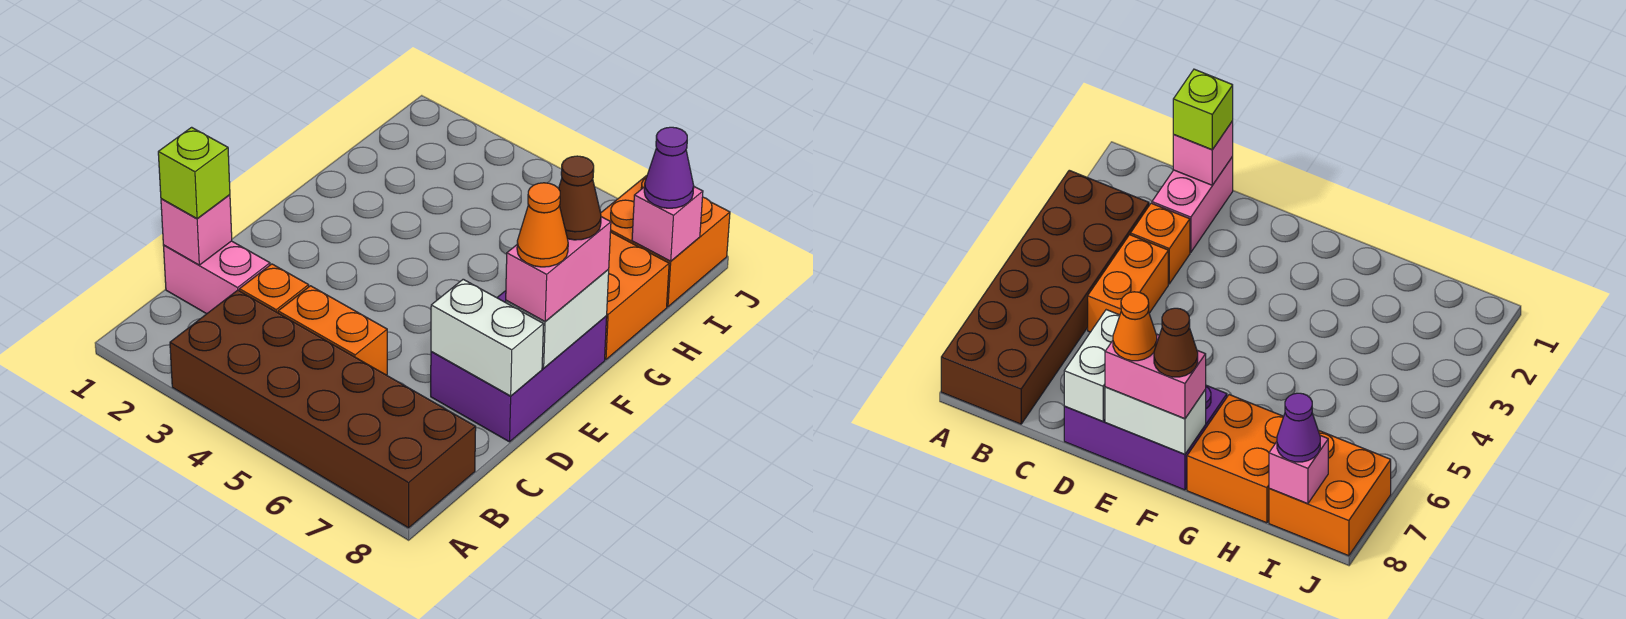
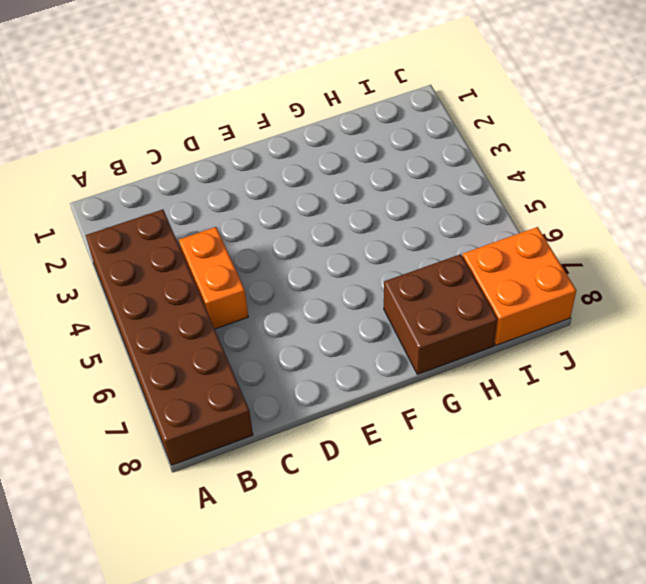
brown brick G7:H8 level 1 -> orange brick G7:H8 level 1
none -> pink brick C1:C2 level 1
none -> orange brick C3 level 1
none -> purple brick D7:F8 level 1

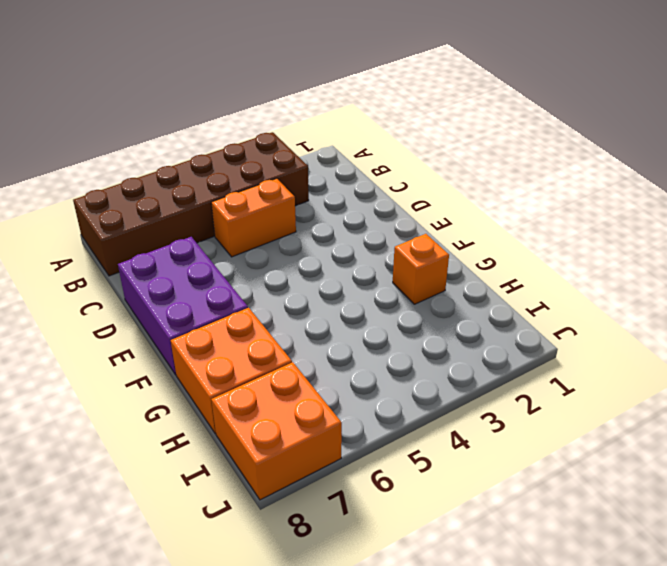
orange brick G2 level 1 -> orange brick C3 level 1
none -> pink brick C1:C2 level 1
none -> pink brick C1 level 2
none -> white brick D7:D8 level 2

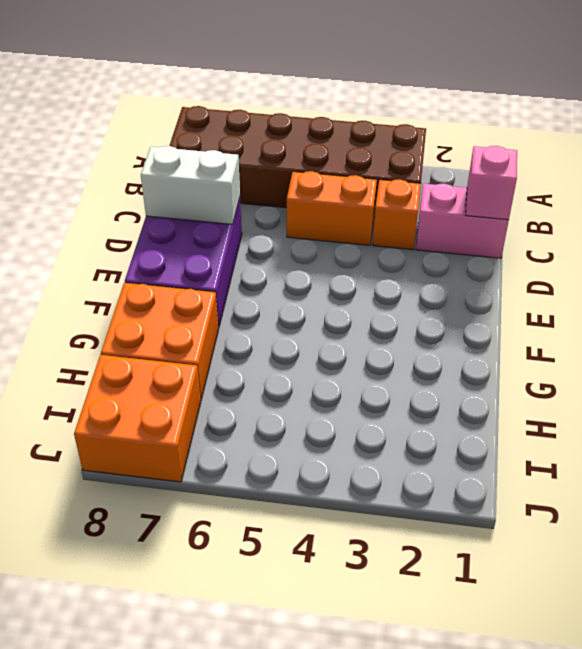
none -> white brick E8:F8 level 2
none -> pink brick I8 level 2
none -> lime brick C1 level 3

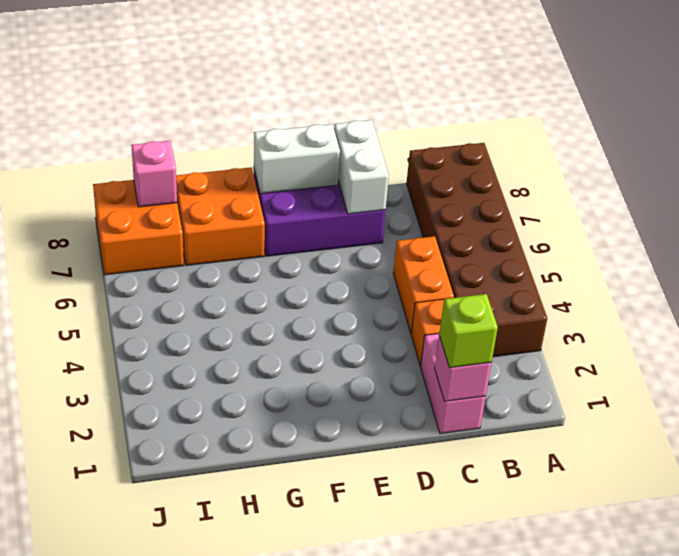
none -> pink brick E8:F8 level 3
none -> purple cone I8 level 3
none -> orange cone E8 level 4

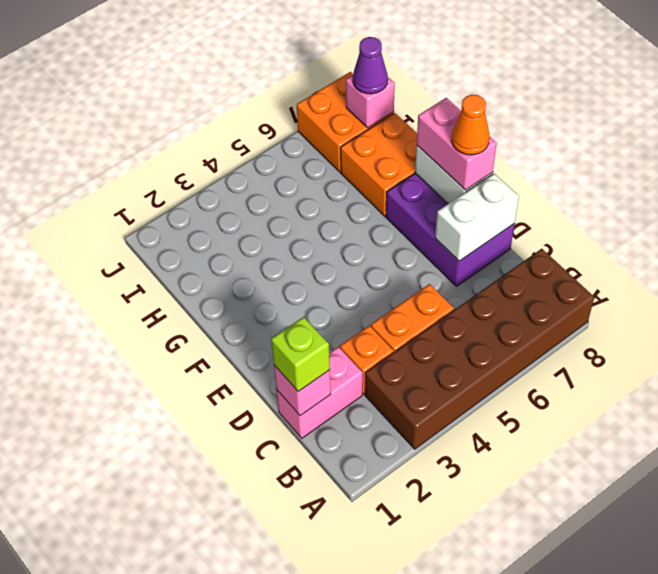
none -> brown cone F8 level 4

